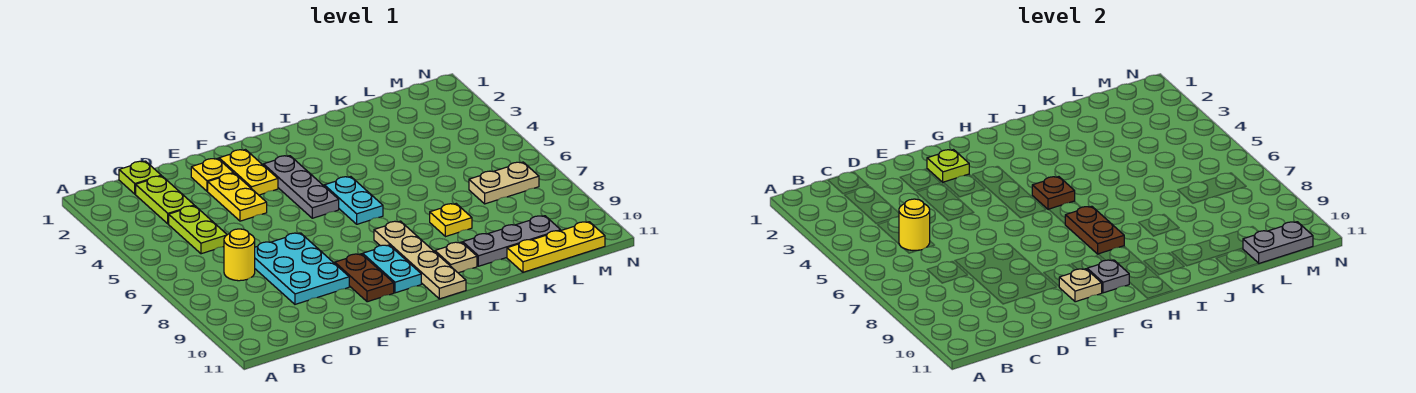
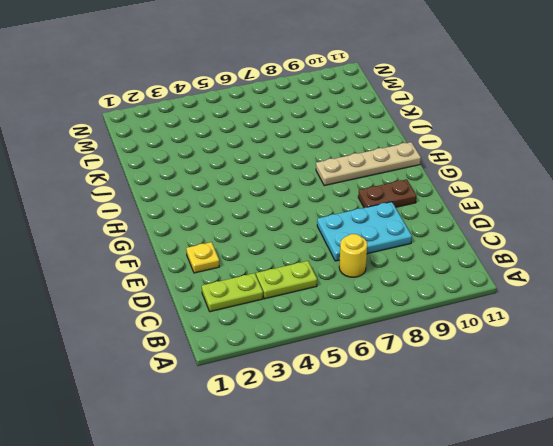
none -> lime plate C1 level 1
none -> yellow plate E3:E4 level 1
none -> yellow plate F2:F3 level 1

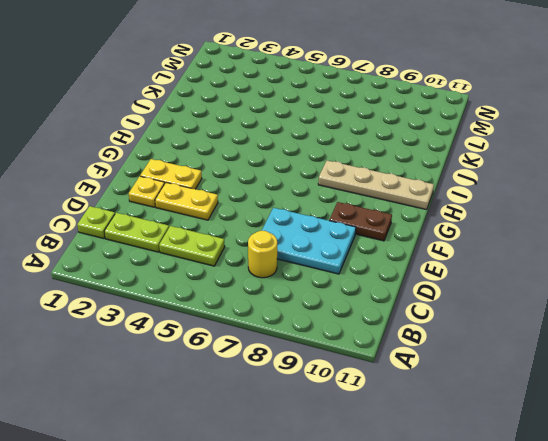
none -> grey plate G3:G5 level 1
none -> cyan plate G9:G10 level 1
none -> cyan plate H5:H6 level 1

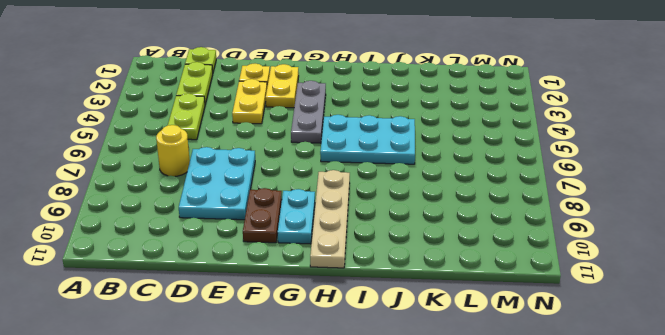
cyan plate H5:J6 level 1 -> cyan plate H5:H6 level 1
none -> tan plate I10 level 1
none -> yellow plate J8 level 1
none -> grey plate J10:L10 level 1

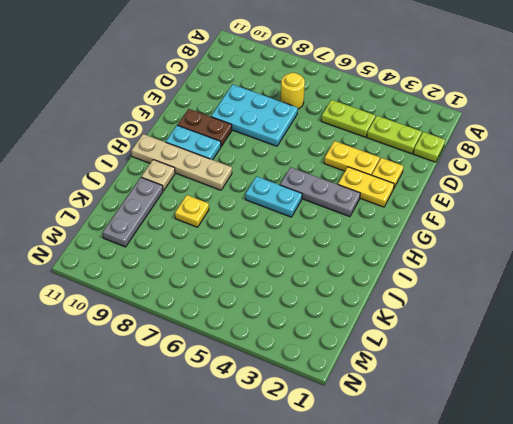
none -> yellow plate K11:M11 level 1
none -> tan plate L7:M7 level 1
none -> yellow round brick C5 level 2

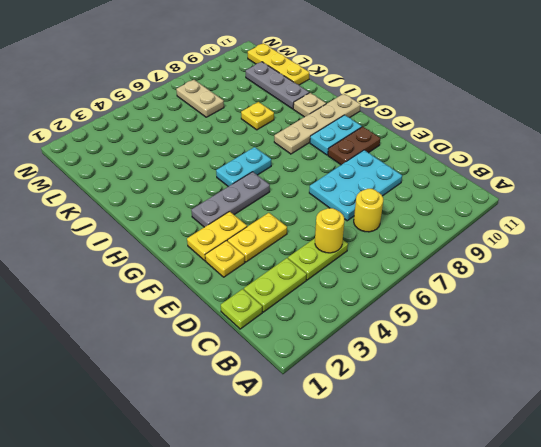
none -> lime plate F2 level 2
none -> tan plate F10 level 2
none -> grey plate G10 level 2

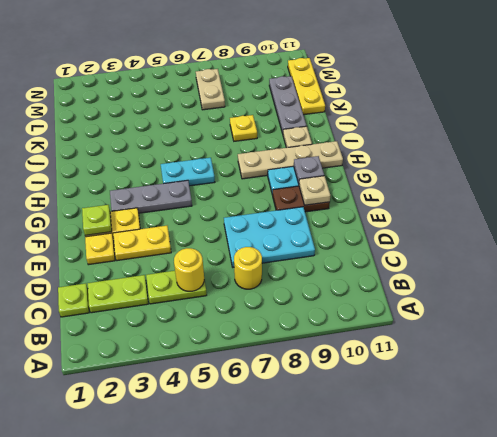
none -> brown plate H5 level 2
none -> brown plate H7:H8 level 2
none -> grey plate L11:M11 level 2

